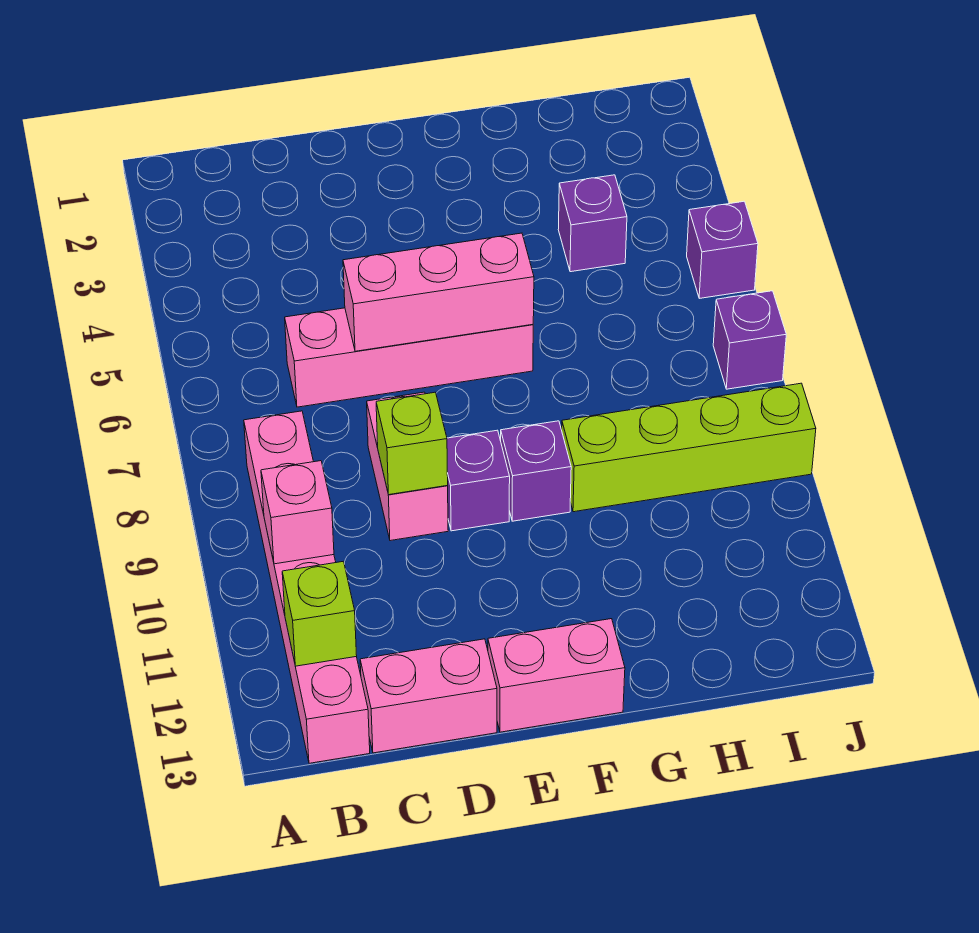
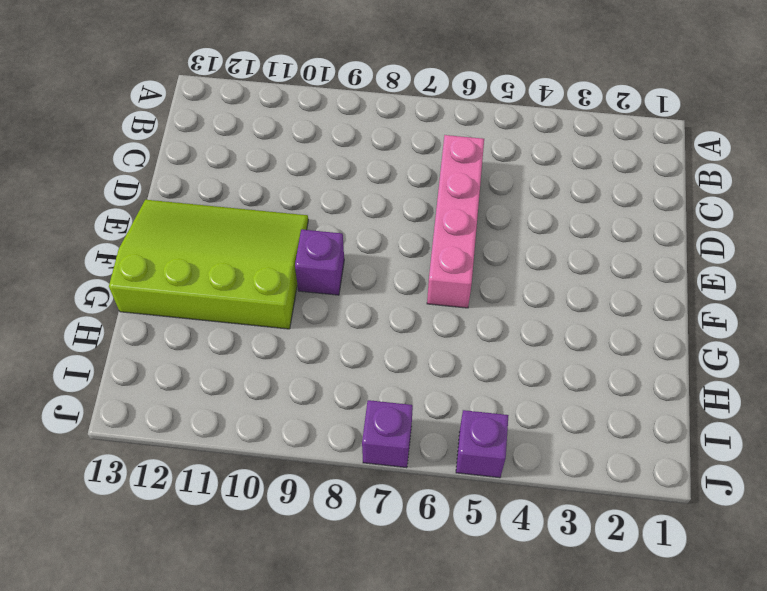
lime slope E10:G13 level 1 top G -> pink brick E13:F13 level 1
none -> pink brick B8:B13 level 1
none -> pink brick C13:D13 level 1
none -> pink brick D8:D9 level 1

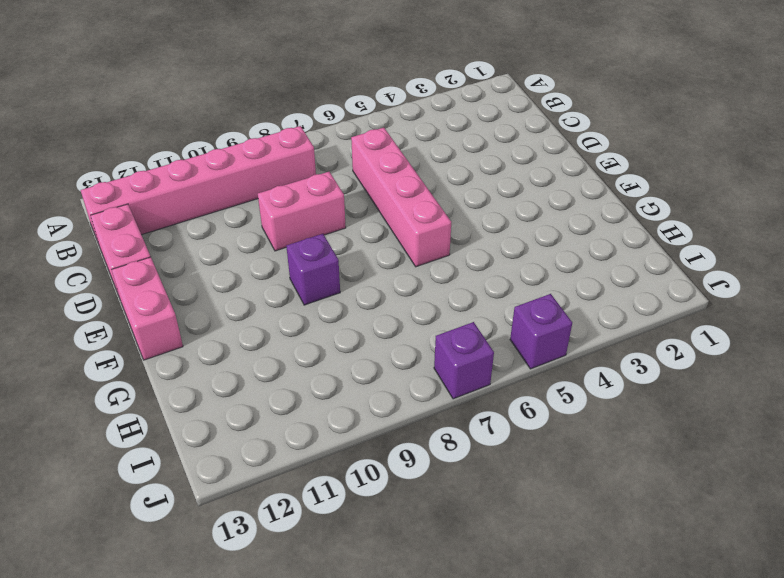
none -> purple brick E9 level 1
none -> lime brick G9:J9 level 1
none -> purple brick H4 level 1

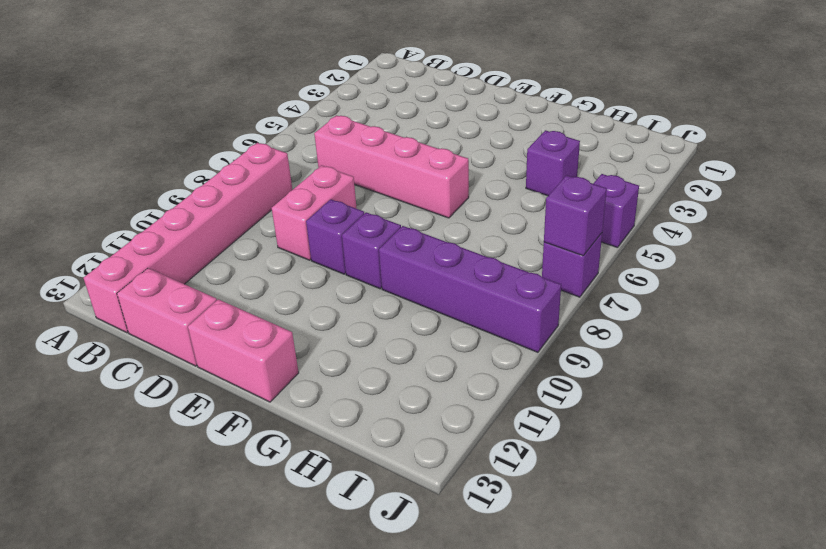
purple brick G9:J9 level 1 -> lime brick G9:J9 level 1
purple brick J7 level 2 -> none
none -> pink brick B10 level 2
none -> lime brick B12 level 2
none -> pink brick D6:F6 level 2

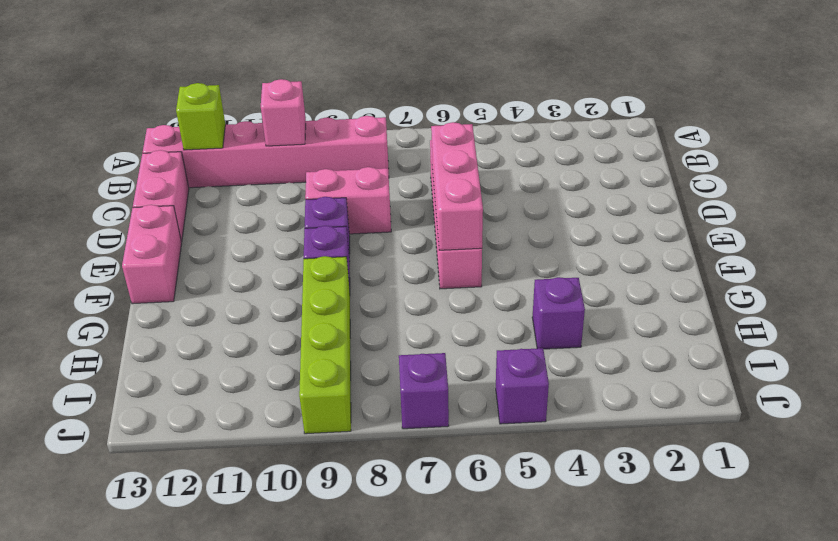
none -> lime brick D9 level 2

